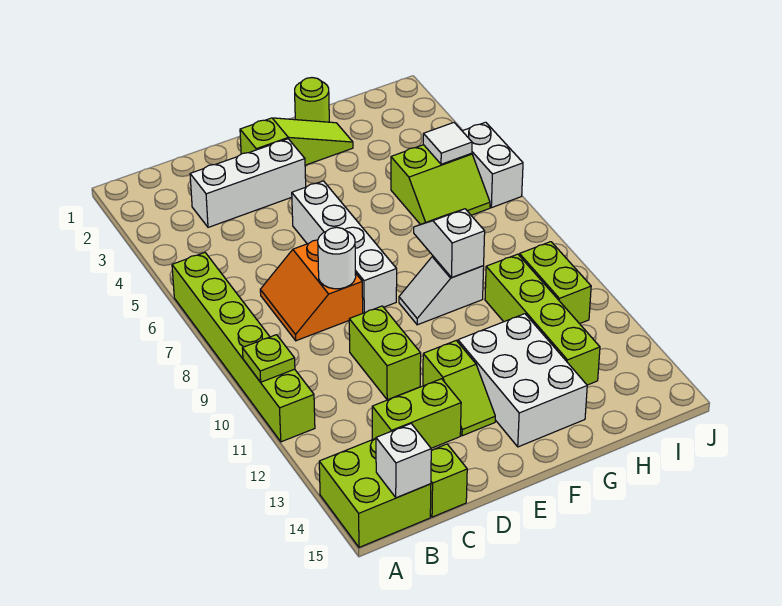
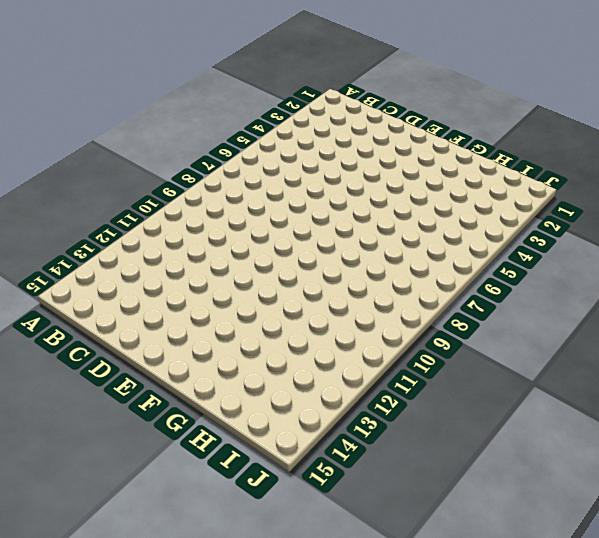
none -> lime brick A6:A11 level 1
none -> lime brick A14:B15 level 1
none -> white brick C3:E3 level 1

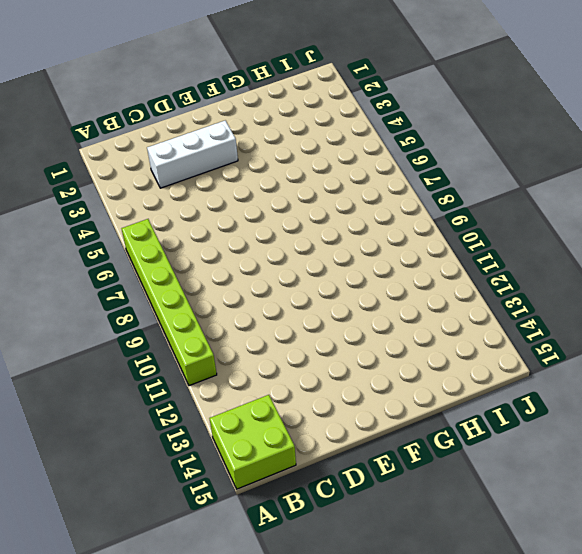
none -> orange slope C7:D8 level 1 top D
none -> lime brick C13:D13 level 1
none -> lime brick C15 level 1

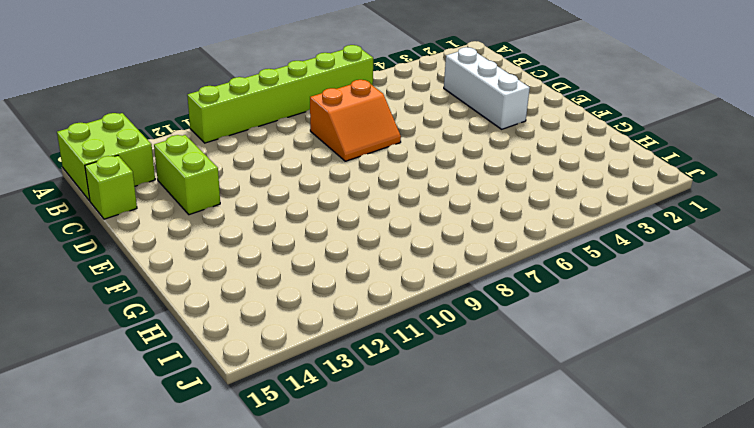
orange slope C7:D8 level 1 top C -> orange slope C7:D8 level 1 top D
none -> lime brick D10:D11 level 1
none -> lime slope E2:G2 level 1 top E
none -> white brick E5:E8 level 1

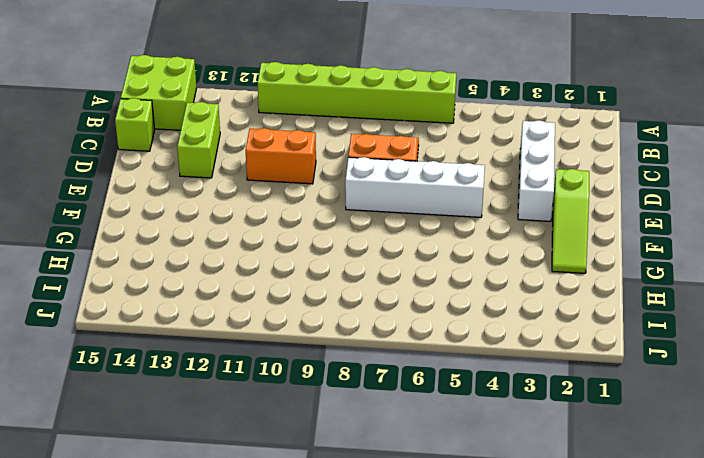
orange brick D10:D11 level 1 -> lime brick D10:D11 level 1
none -> lime slope E12:E13 level 1 top 12
none -> white slope F9:G9 level 1 top G
none -> white brick F12:G14 level 1

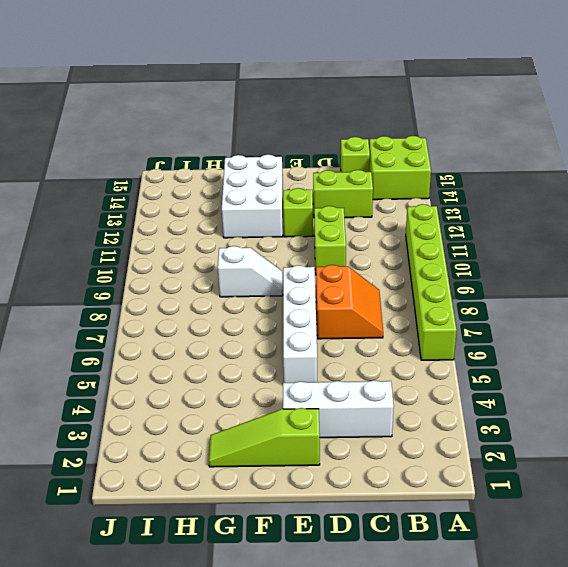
none -> lime round brick G1 level 1
none -> lime slope H5:I6 level 1 top 5
none -> lime brick H10:H13 level 1

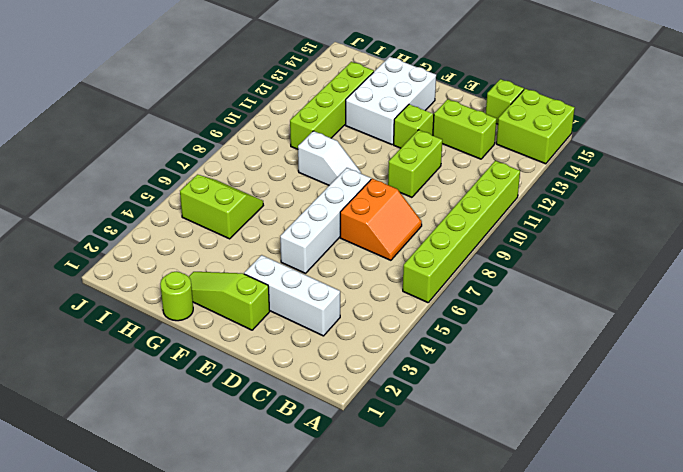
none -> lime brick I10:I11 level 1
none -> white brick J5:J6 level 1
none -> lime plate A10 level 2

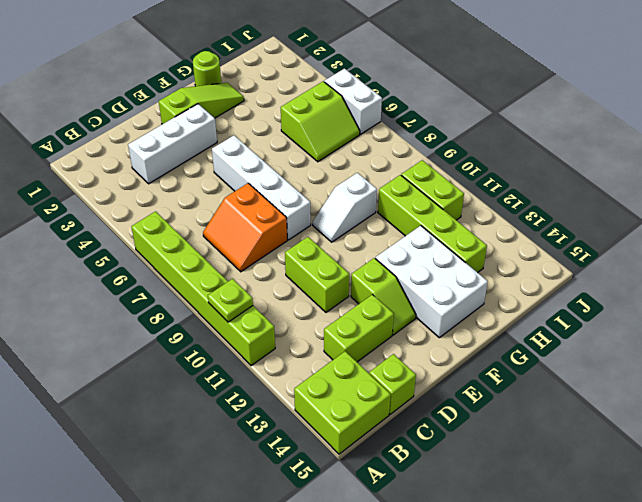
none -> white brick B15 level 2
none -> white round brick D8 level 2
none -> white slope G8:G9 level 2 top 9

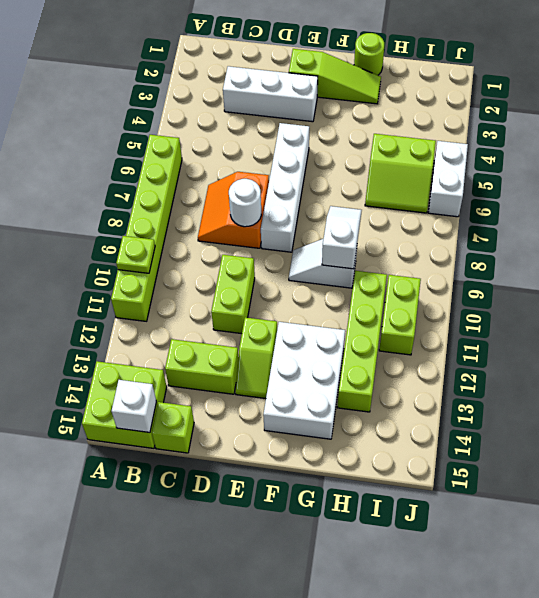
none -> white tile I5 level 2

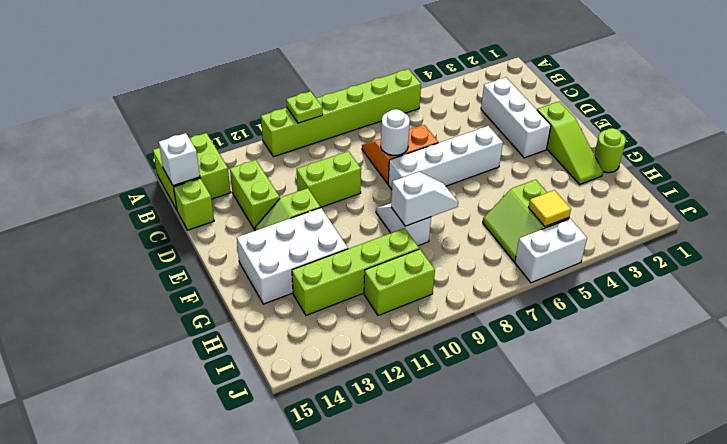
yellow tile I5 level 2 -> white tile I5 level 2

